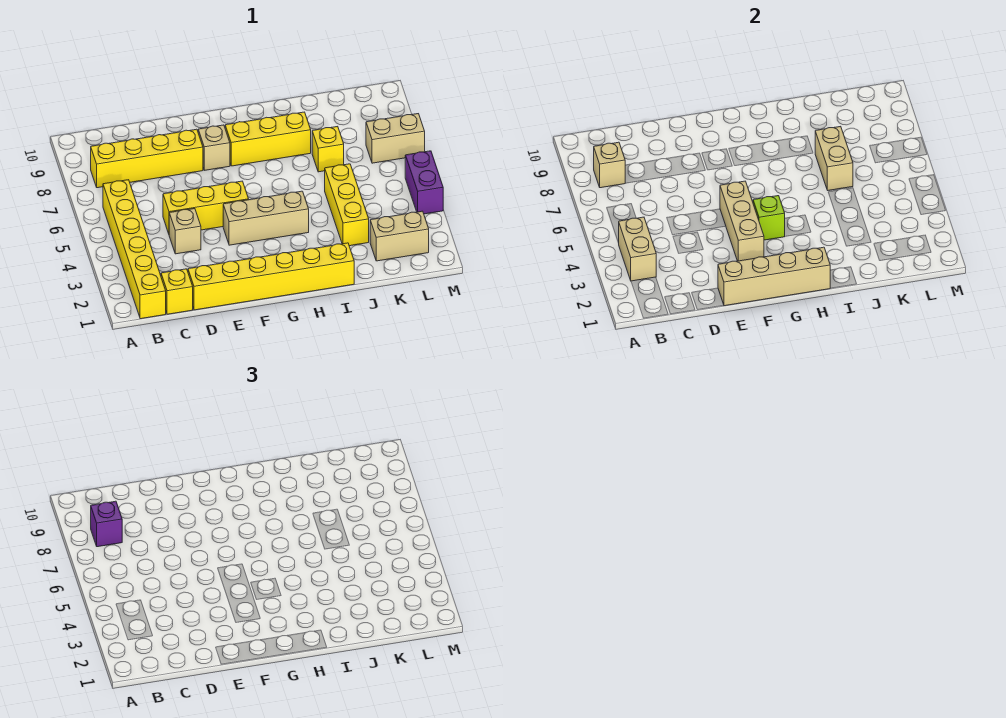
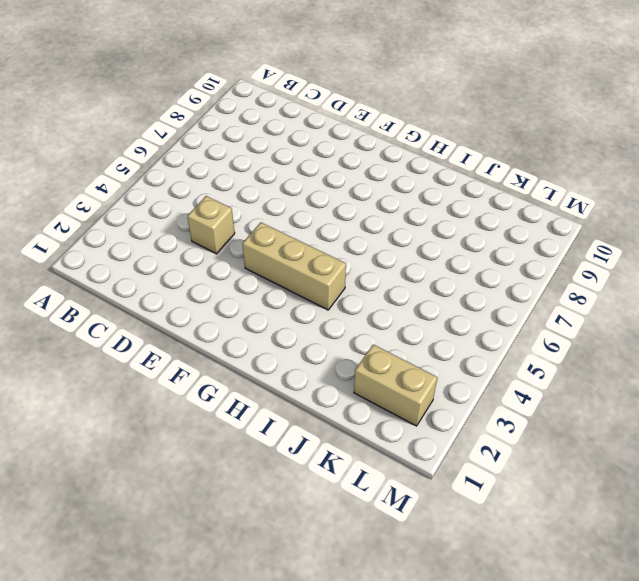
none -> yellow brick B1:B6 level 1
none -> yellow brick B8:E8 level 1
none -> yellow brick C1 level 1

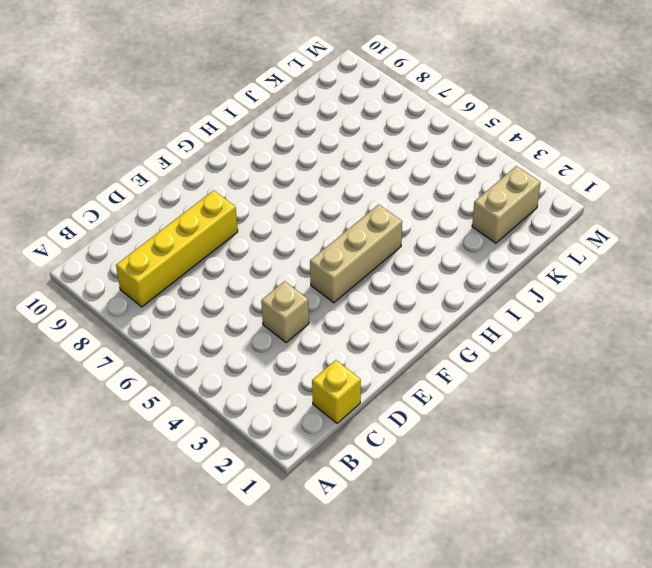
none -> yellow brick B1:B6 level 1
none -> yellow brick D1:I1 level 1
none -> yellow brick D5:F5 level 1

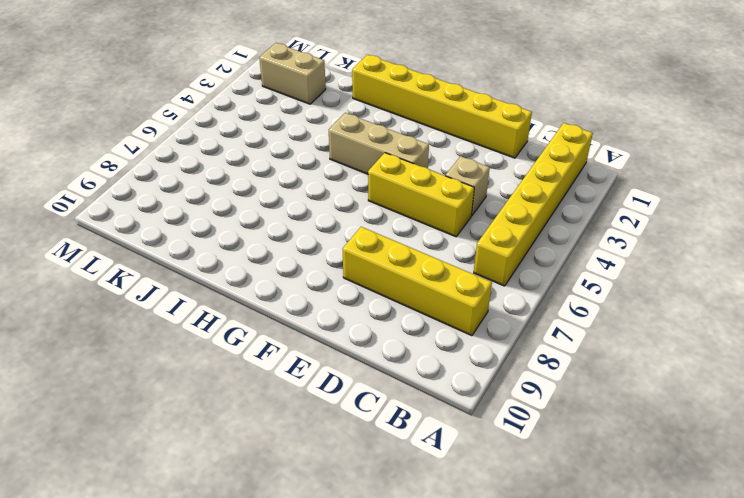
none -> yellow brick C1 level 1
none -> tan brick F8 level 1
none -> yellow brick G8:I8 level 1

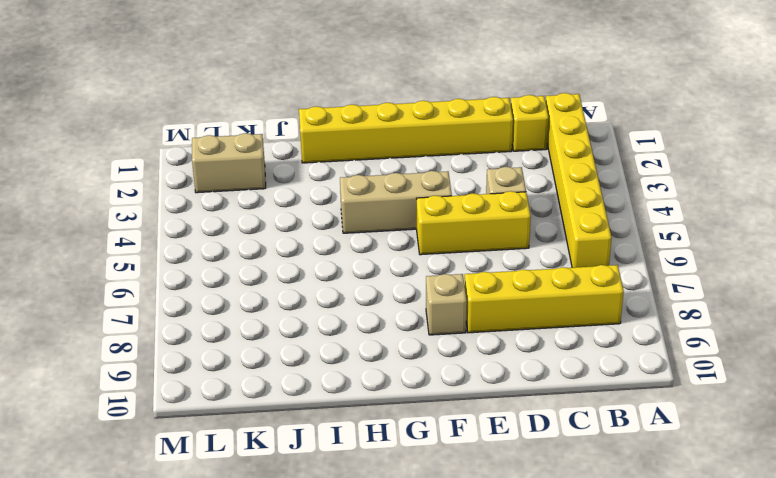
none -> yellow brick G8:I8 level 1
none -> yellow brick J3:J5 level 1
none -> yellow brick J7 level 1

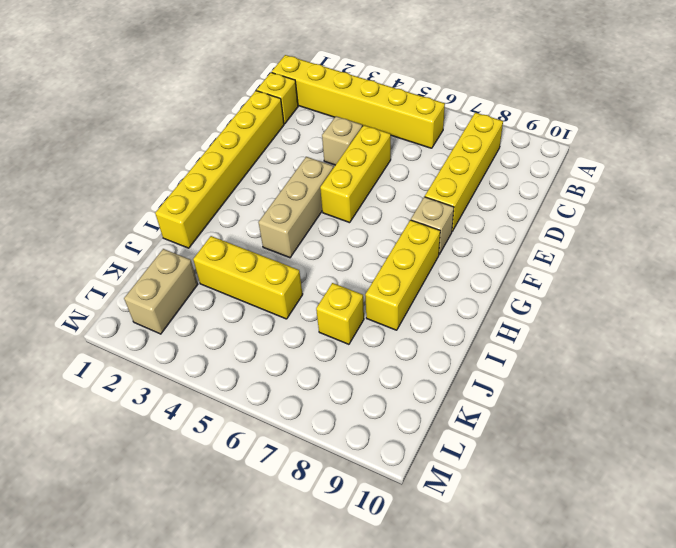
none -> tan brick L7:M7 level 1
none -> purple brick M4:M5 level 1
none -> tan brick B3:B4 level 2

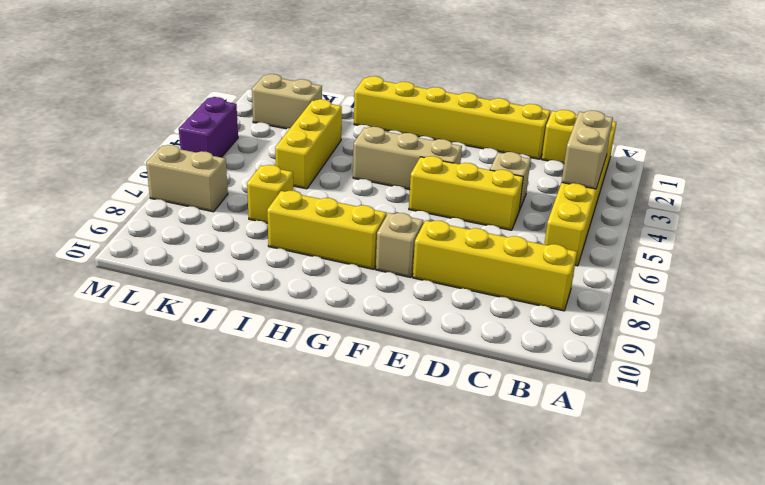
none -> tan brick B8 level 2
none -> tan brick E1:H1 level 2
none -> tan brick F3:F5 level 2

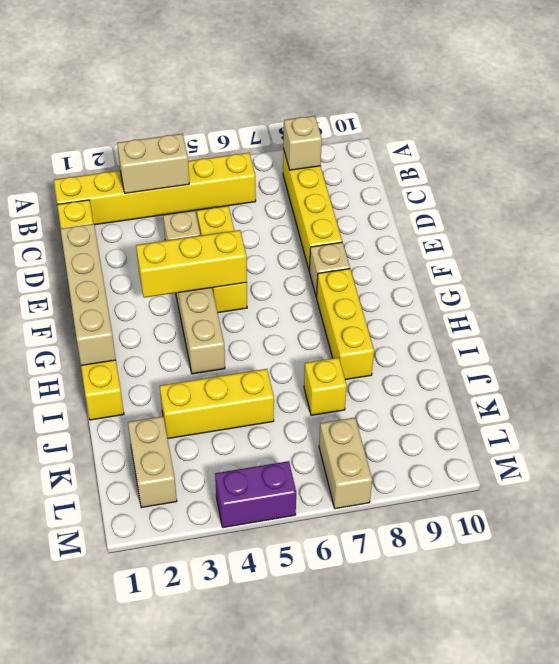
yellow brick F3:F5 level 2 -> tan brick F3:F5 level 2
none -> lime brick G4 level 2
none -> tan brick J6:J7 level 2
none -> purple brick B8 level 3

